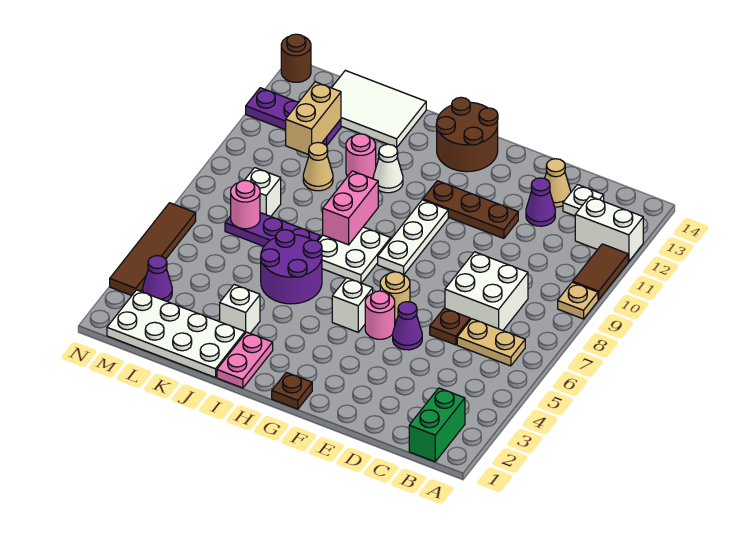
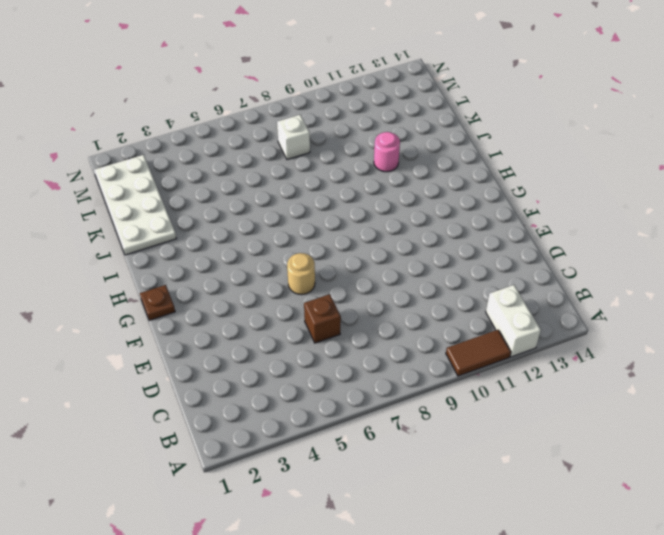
brown brick D6 level 1 -> brown plate D6 level 1
none -> tan plate A9 level 1
none -> green brick B1:B2 level 1
none -> tan plate B6:C6 level 1
none -> white brick C7:D8 level 1

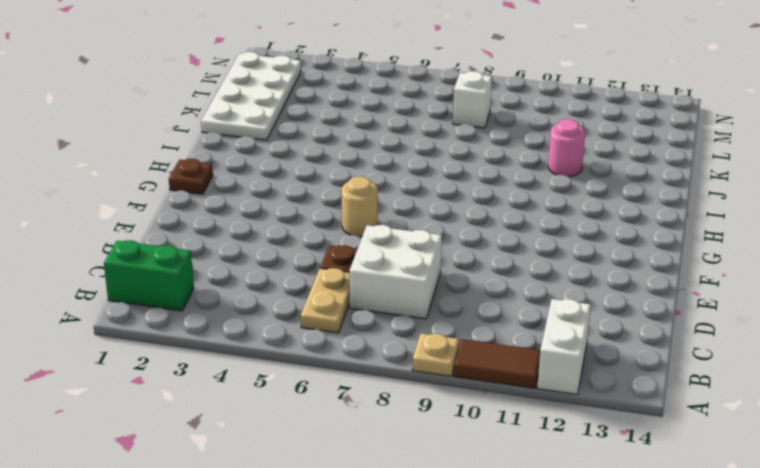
none -> white plate C13 level 1
none -> purple cone D12 level 1
none -> tan cone D13 level 1
none -> purple cone E5 level 1

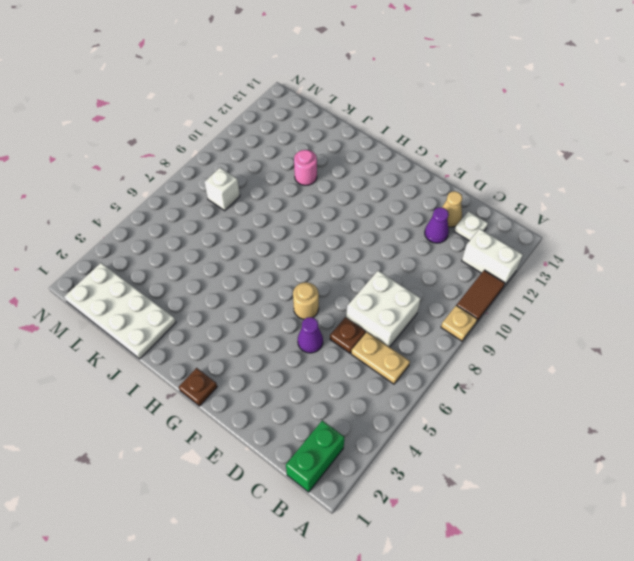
none -> brown plate E11:G11 level 1
none -> pink round brick F5 level 1
none -> white brick G5 level 1
none -> white plate G8:G10 level 1

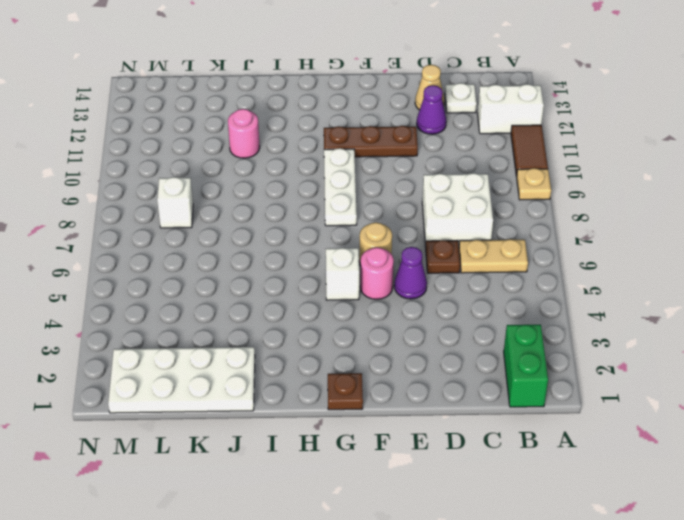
none -> brown round brick G13:H14 level 1
none -> white plate H7:I8 level 1
none -> pink plate I1:I2 level 1
none -> purple round brick I5:J6 level 1

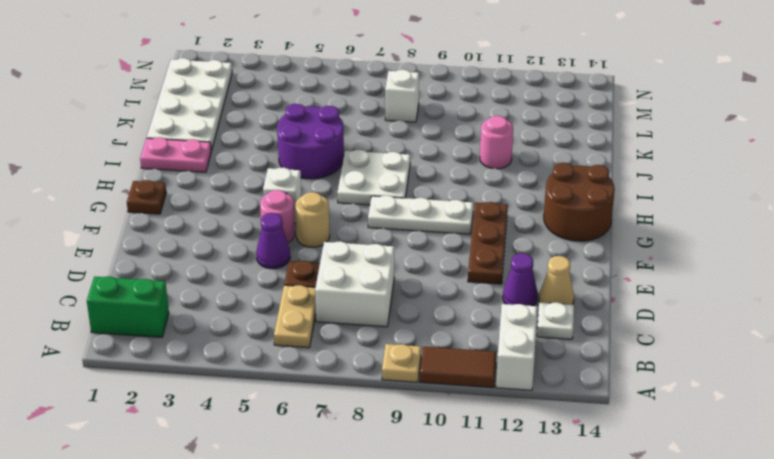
none -> white cone I11 level 1
none -> white brick J3 level 1
none -> purple plate J7:L7 level 1
none -> white tile J13:L14 level 1

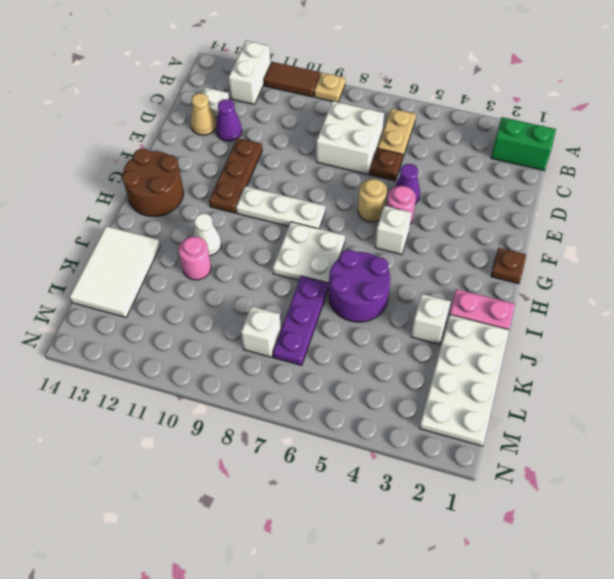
none -> tan cone K10 level 1
none -> purple plate L12:N12 level 1
none -> purple cone M3 level 1
none -> brown tile N3:N6 level 1

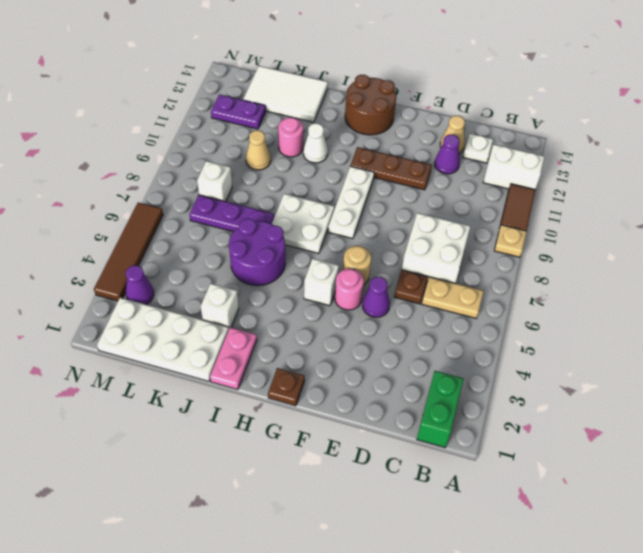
purple plate L12:M12 level 1 -> purple plate L12:N12 level 1
none -> brown round brick N14 level 1
none -> pink brick I8:I9 level 2
none -> pink round brick L7 level 2
none -> tan brick L11:L12 level 2

